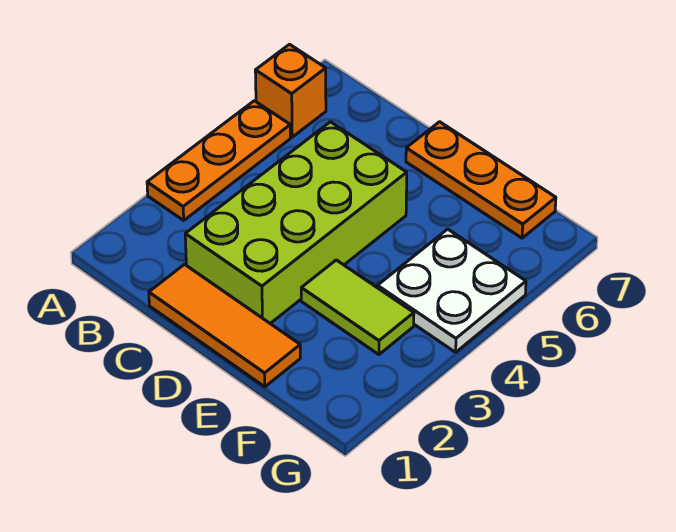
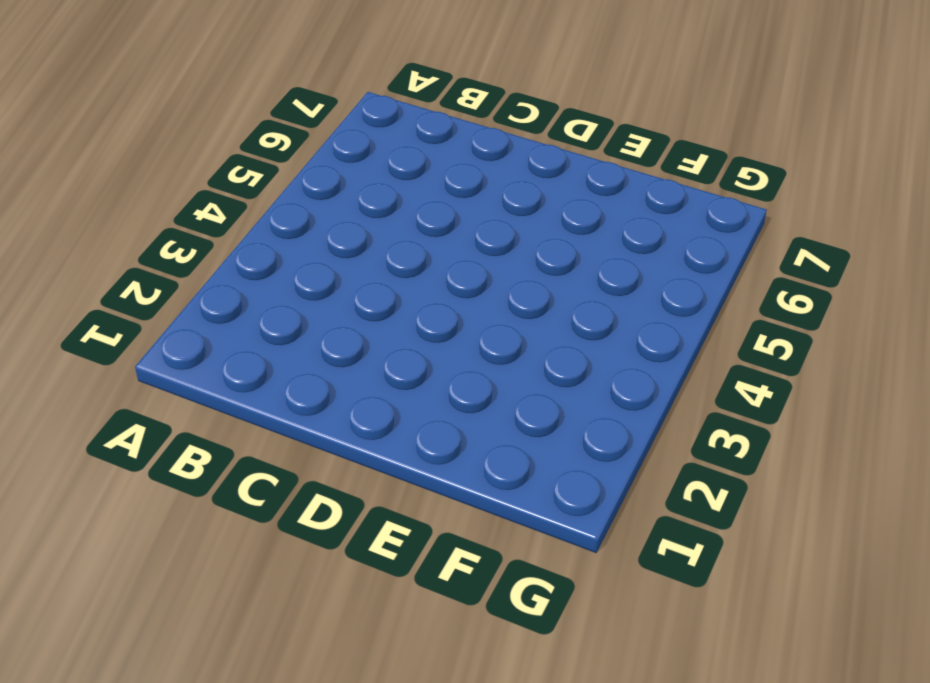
none -> orange plate A3:A5 level 1
none -> orange brick A6 level 1

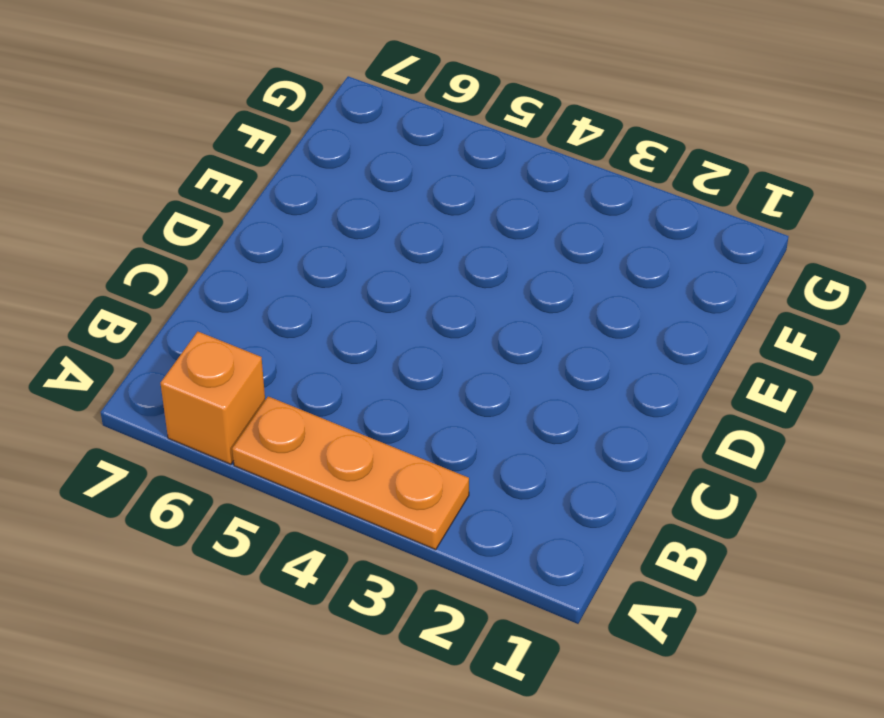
none -> orange tile C1:E1 level 1
none -> lime brick C2:D5 level 1

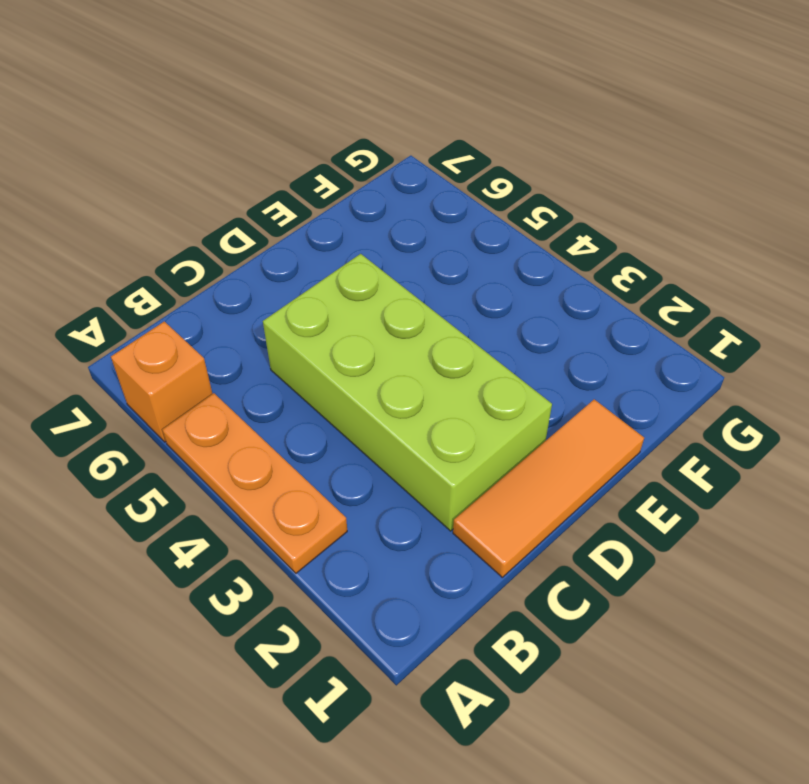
none -> orange plate D7:F7 level 1
none -> lime tile E3:F3 level 1

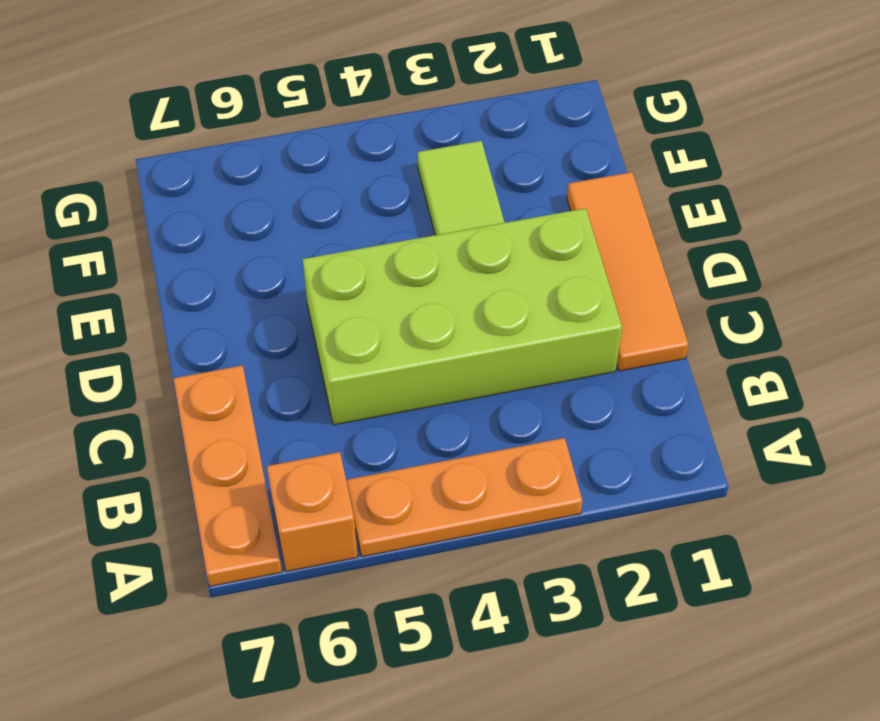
orange plate A7:C7 level 1 -> orange plate D7:F7 level 1
none -> white plate F4:G5 level 1

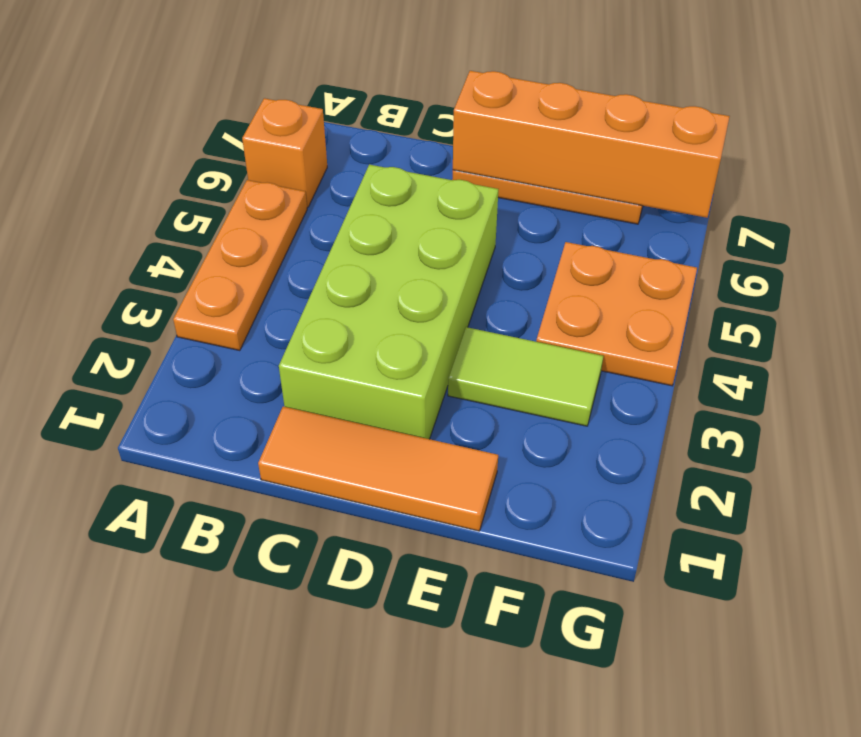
orange brick D7:G7 level 2 -> none
orange plate F4:G5 level 1 -> white plate F4:G5 level 1

